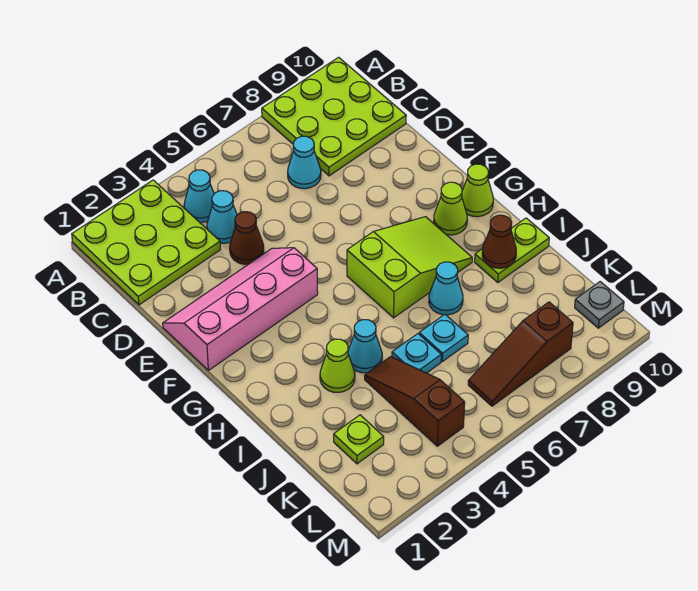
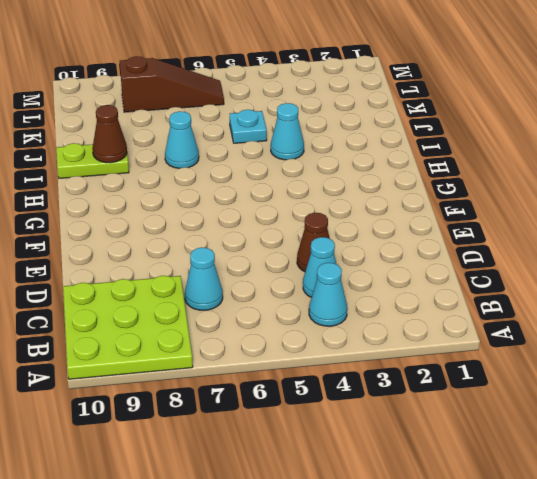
none -> lime plate A1:C3 level 1
none -> pink slope E1:F4 level 1 top F
none -> lime slope G6:H8 level 1 top 6

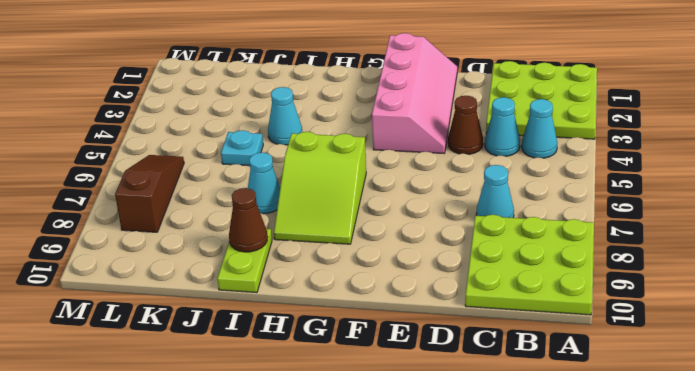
none -> lime cone G9 level 1
none -> lime cone G10 level 1
none -> lime cone I3 level 1

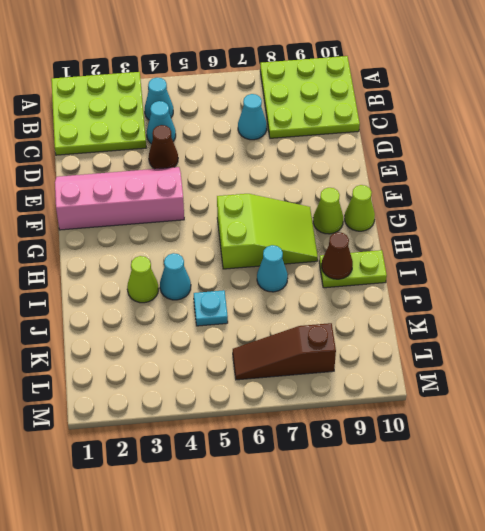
none -> brown slope J4:L4 level 1 top L
none -> cyan plate J6 level 1
none -> lime plate K2 level 1

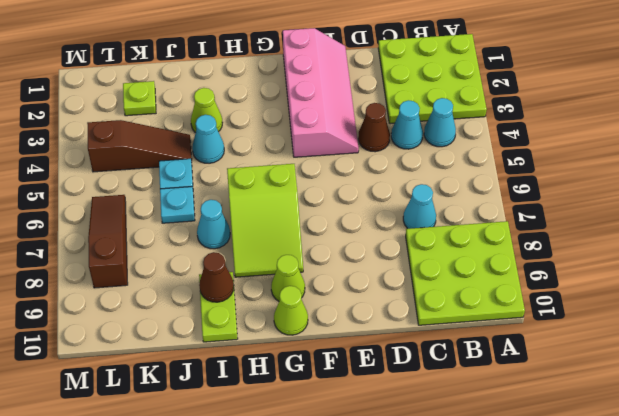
none -> grey plate L10 level 1

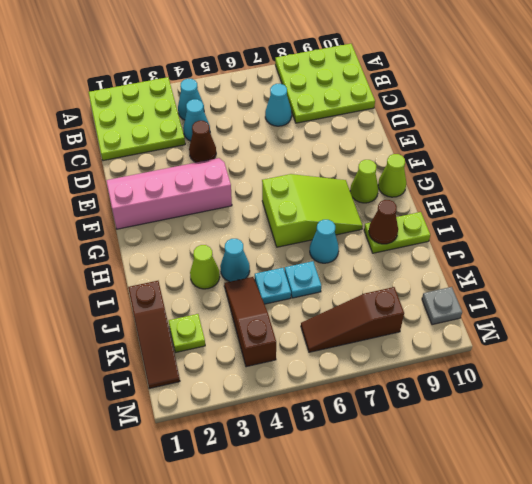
brown slope J1:L1 level 1 top J -> none

